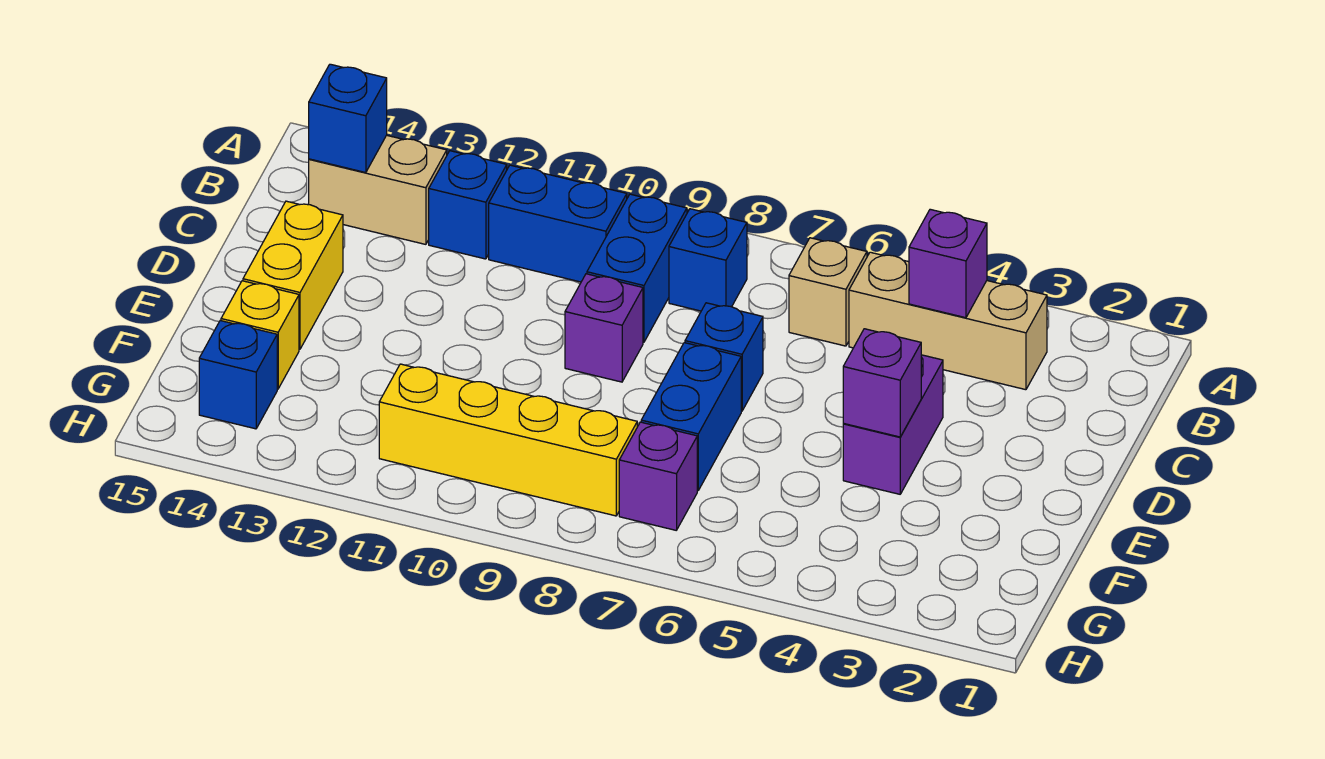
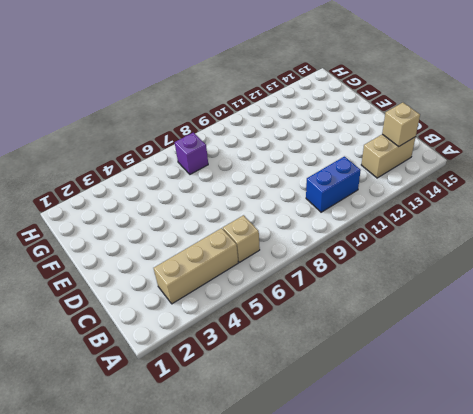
tan brick B14 level 2 -> blue brick B14 level 2
none -> blue brick B8 level 1
none -> blue brick B9:C9 level 1
none -> blue brick B12 level 1

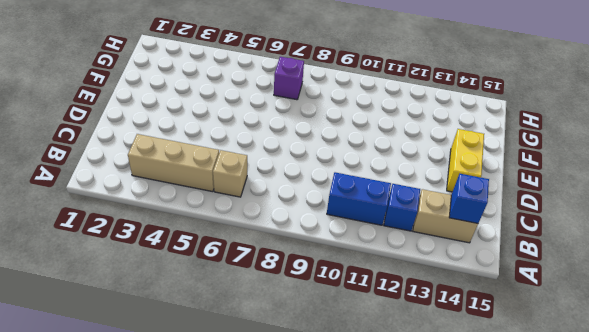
none -> blue brick B8 level 1
none -> blue brick B9:C9 level 1
none -> purple brick D4:E4 level 1

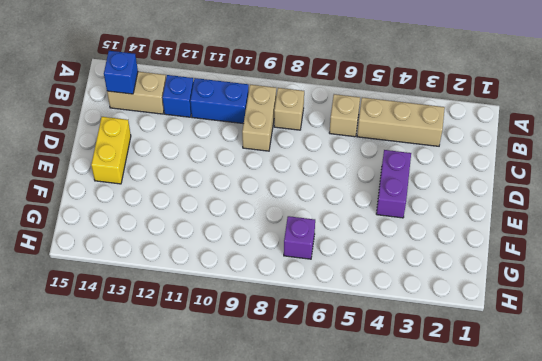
tan brick B8 level 1 -> blue brick B8 level 1
tan brick B9:C9 level 1 -> blue brick B9:C9 level 1
none -> blue brick D7 level 1
none -> purple brick D9 level 1
none -> blue brick E7:F7 level 1

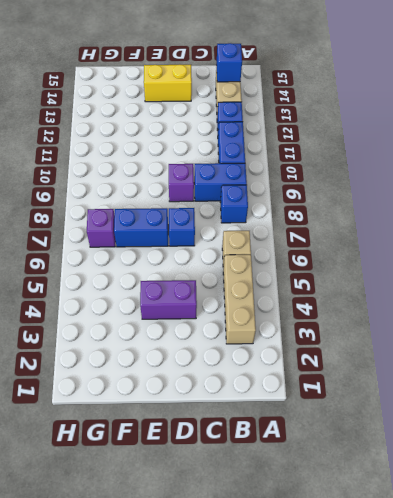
none -> yellow brick F14 level 1
none -> yellow brick G8:G11 level 1
none -> blue brick G14 level 1

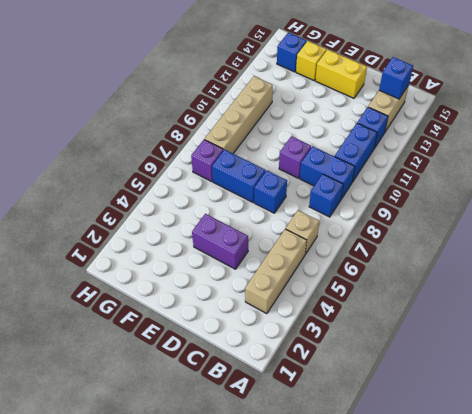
tan brick G8:G11 level 1 -> yellow brick G8:G11 level 1
none -> purple brick B4 level 2
none -> purple brick E4 level 2

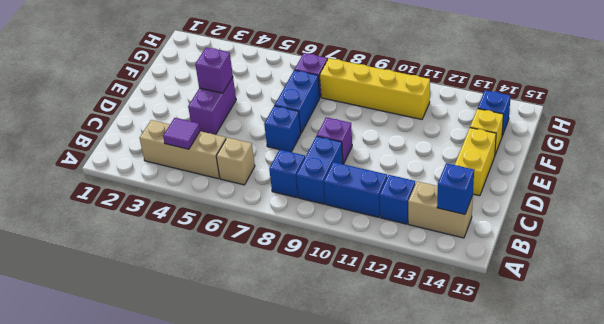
purple tile B4 level 2 -> purple brick B4 level 2

